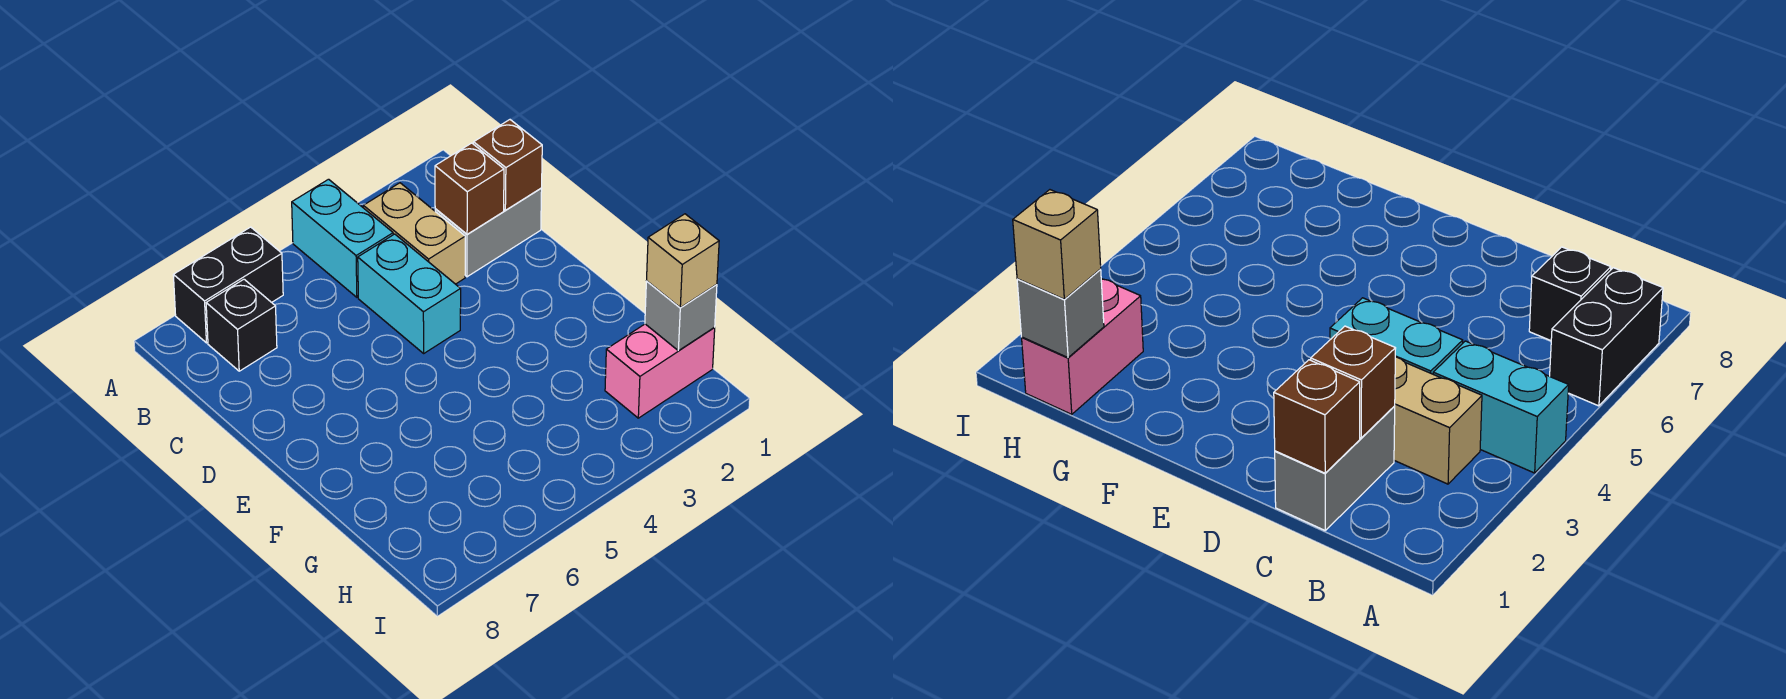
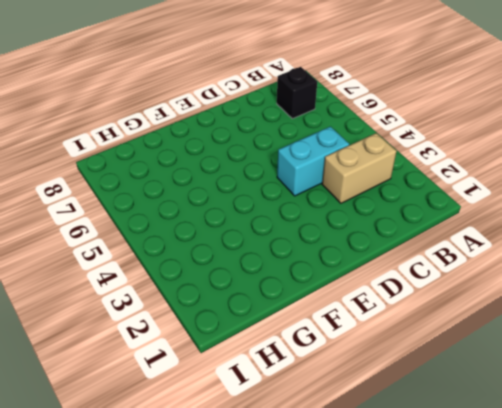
none -> cyan brick A4:B4 level 1
none -> black brick A6:A7 level 1

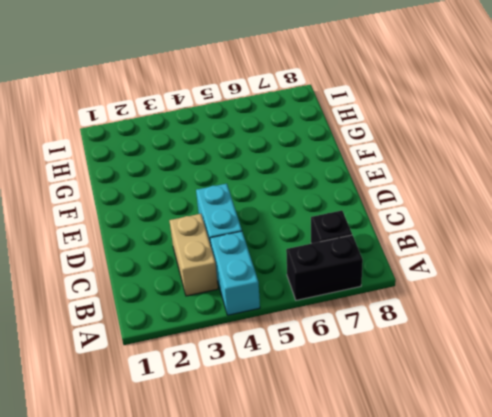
none -> grey brick C1:C2 level 1
none -> pink brick H1:H2 level 1

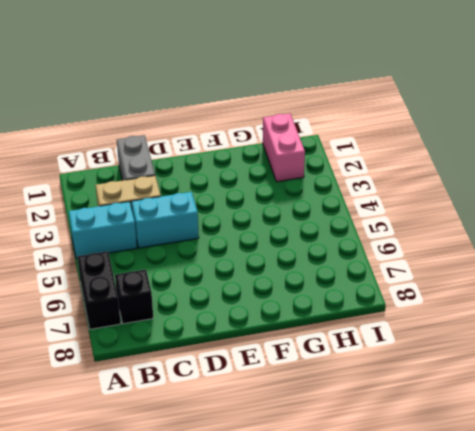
none -> brown brick C1 level 2
none -> brown brick C2 level 2

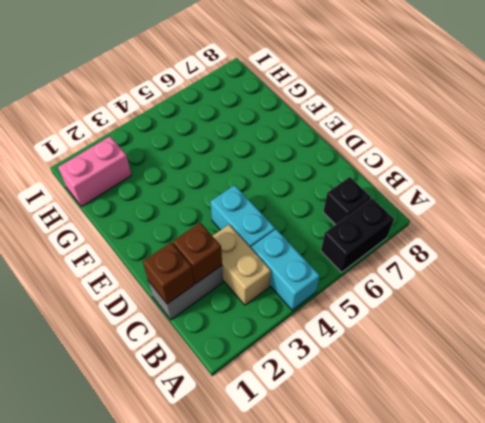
none -> grey brick H1 level 2
none -> tan brick H1 level 3

